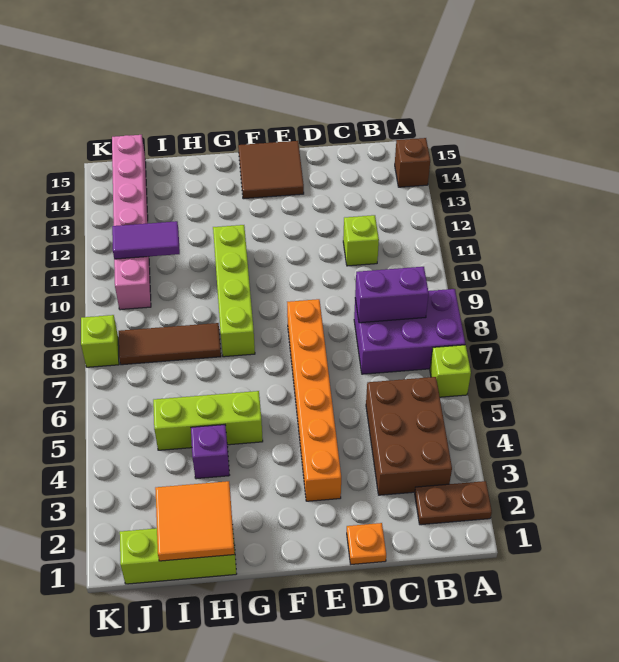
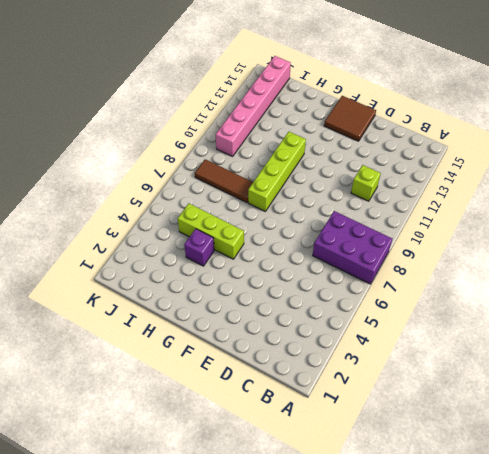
none -> brown plate A2:B2 level 1
none -> lime brick A6 level 1
none -> brown brick A14 level 1

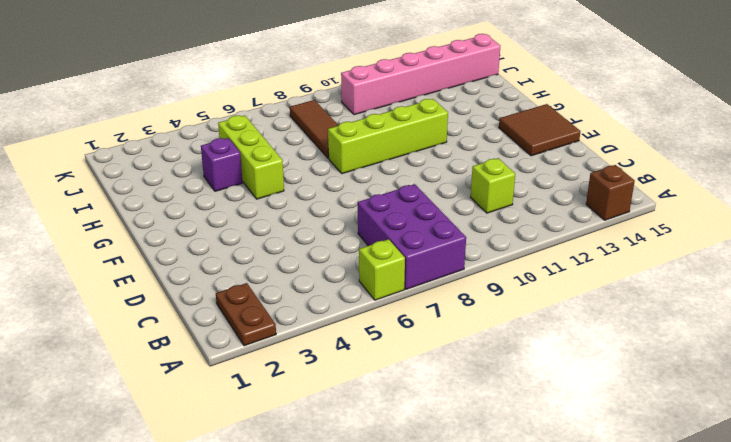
none -> brown brick B3:C5 level 1
none -> orange plate D1 level 1
none -> orange brick E3:E8 level 1

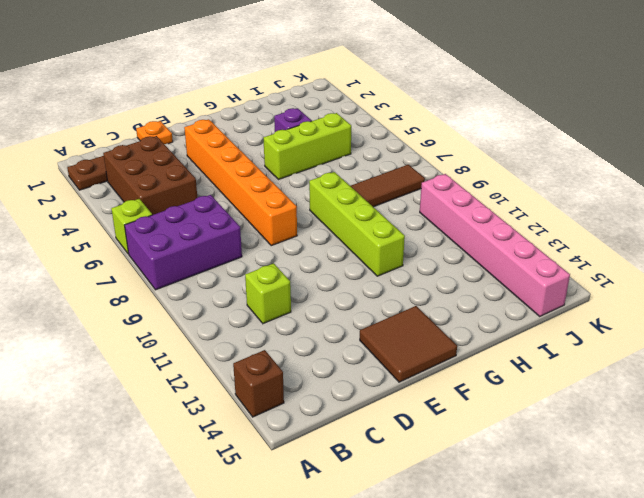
none -> lime brick H1:J1 level 1
none -> lime brick K8 level 1
none -> purple brick B8:C8 level 2

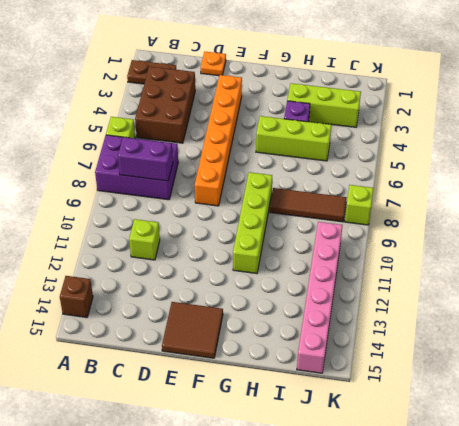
lime brick H3:J3 level 1 -> lime brick H1:J1 level 1
none -> orange tile H1:I2 level 2
none -> purple tile I11:J11 level 2

